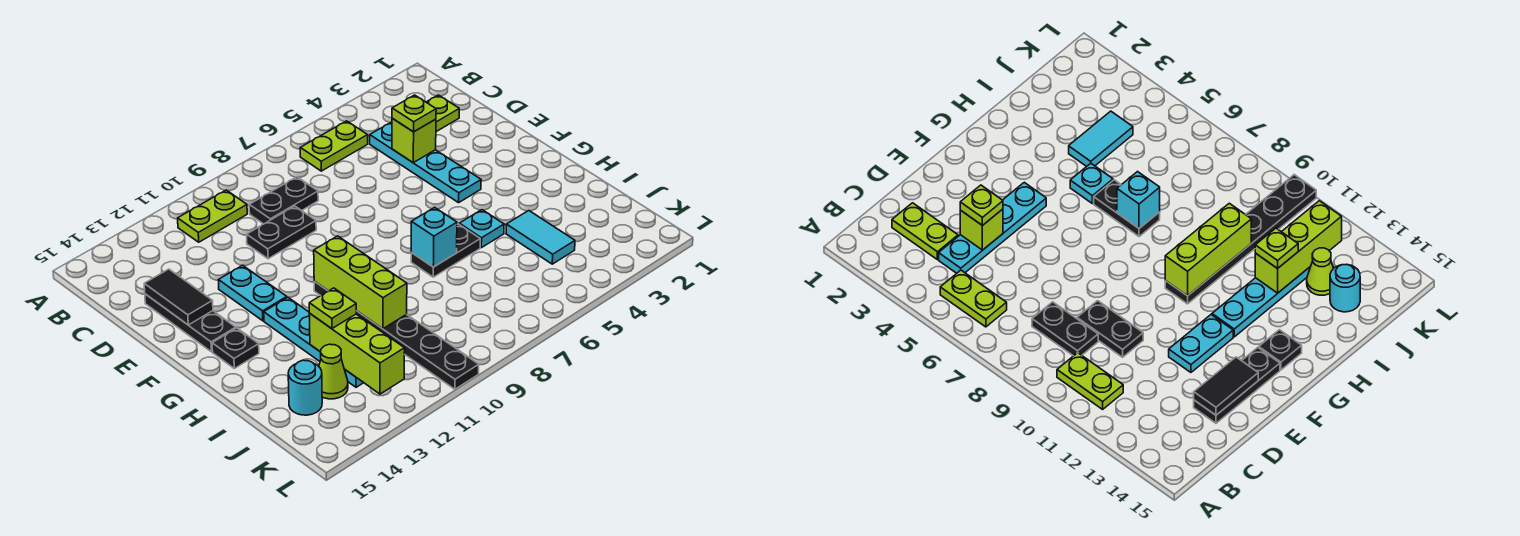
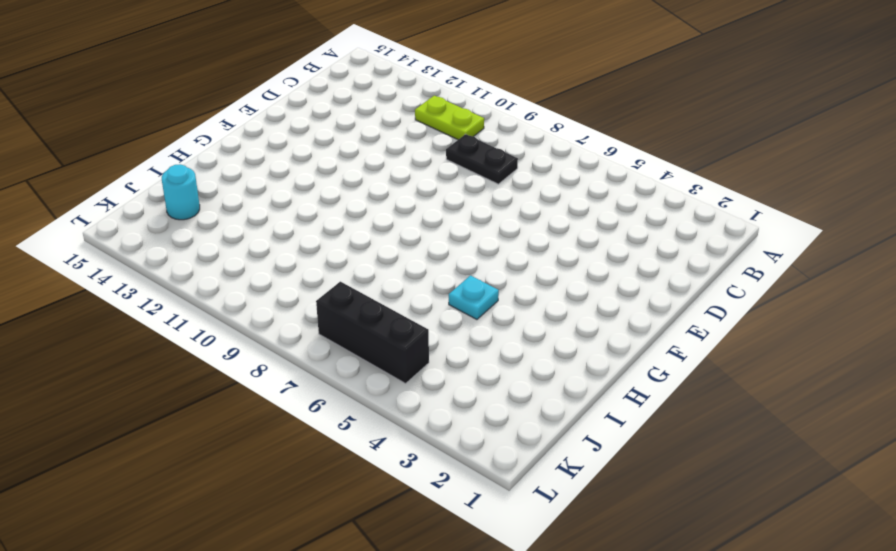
black brick K5:K7 level 1 -> none
none -> lime plate B5:B6 level 1
none -> lime plate C2:C3 level 1
none -> cyan plate C4:F4 level 1

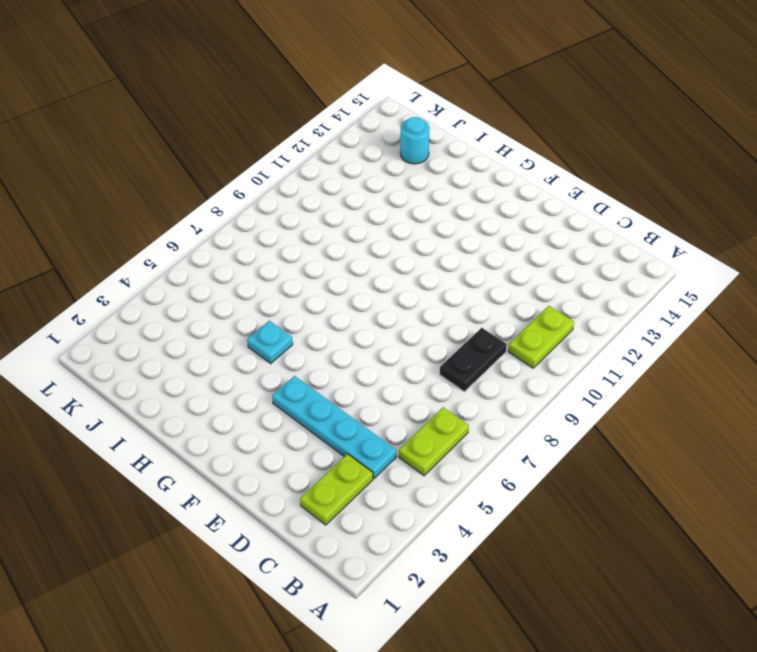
none -> black plate D9:D10 level 1
none -> black plate D14:F14 level 1
none -> cyan plate E12:F12 level 1

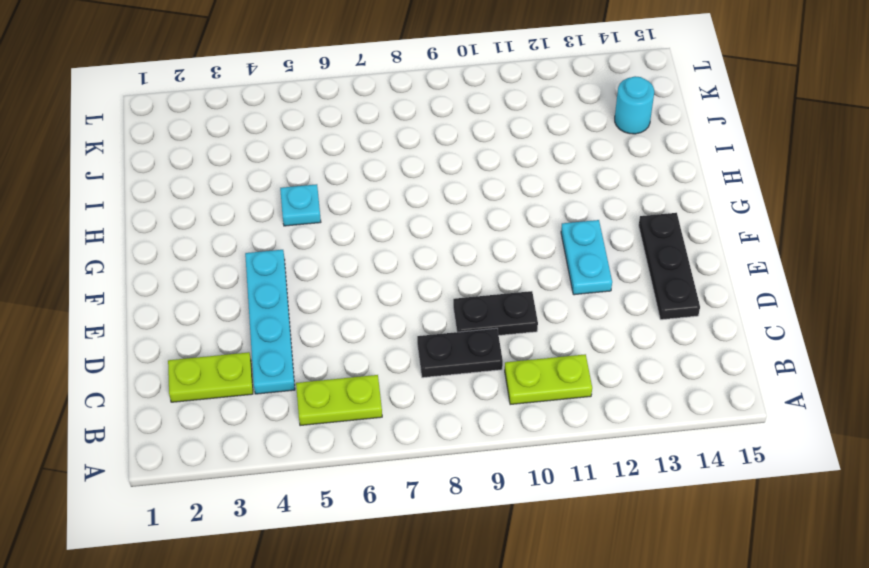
none -> black plate G10:L10 level 1
none -> cyan plate G12:J12 level 1
none -> black plate G14 level 1

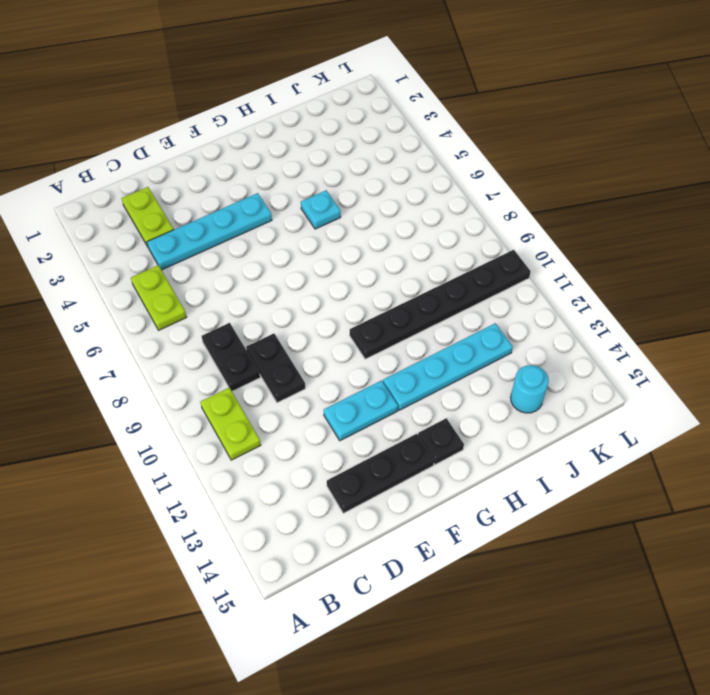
none -> black plate H6:H7 level 1
none -> cyan tile I4:J4 level 1
none -> lime cone J13 level 1

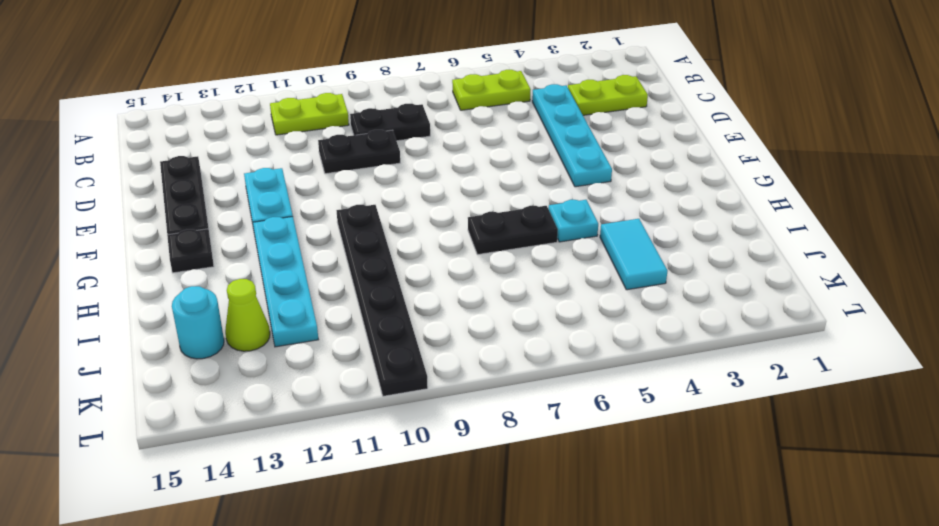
none -> lime brick D4 level 2
none -> black tile D14:E14 level 2
none -> lime brick G10:I10 level 2

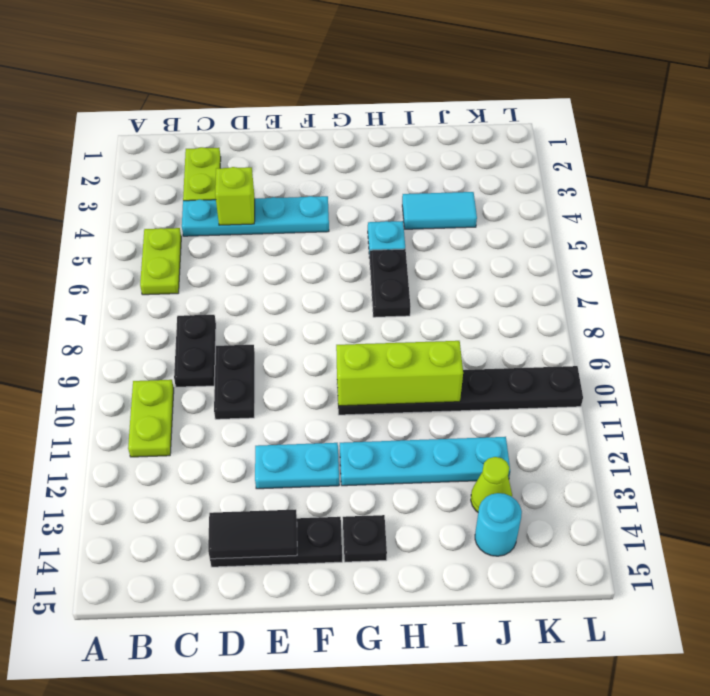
none -> cyan brick H7 level 2
none -> lime brick I12:K12 level 2
none -> lime plate D4 level 3

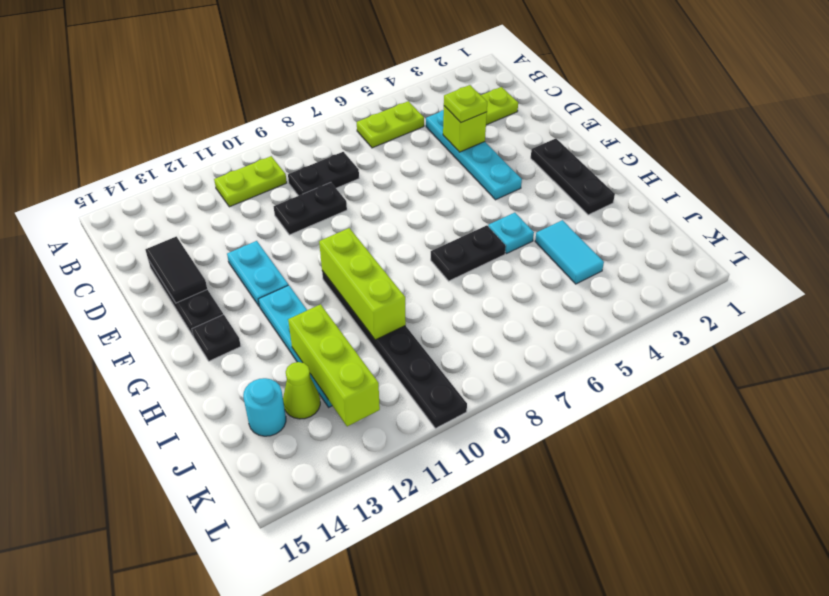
black plate F2:H2 level 1 -> none
none -> cyan brick H7 level 2
none -> lime plate I12 level 3

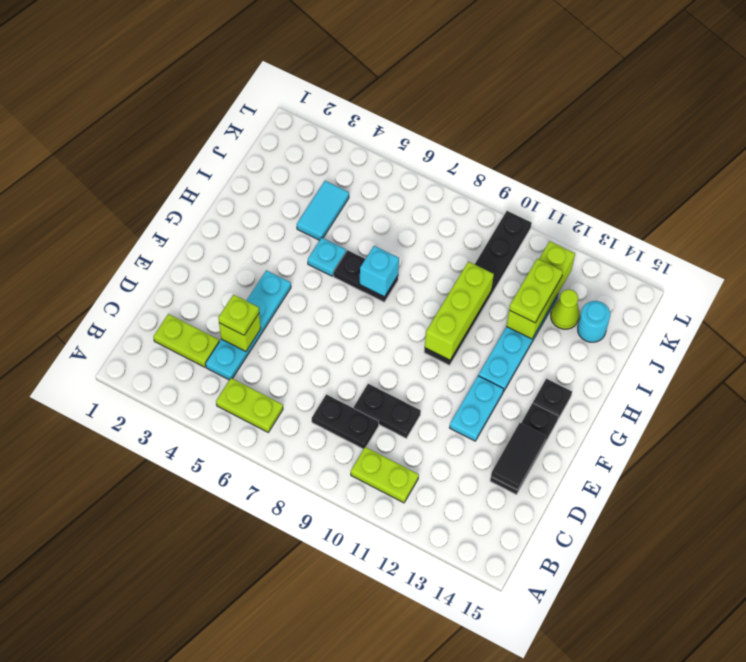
lime plate I12:J12 level 3 -> lime plate I12 level 3

